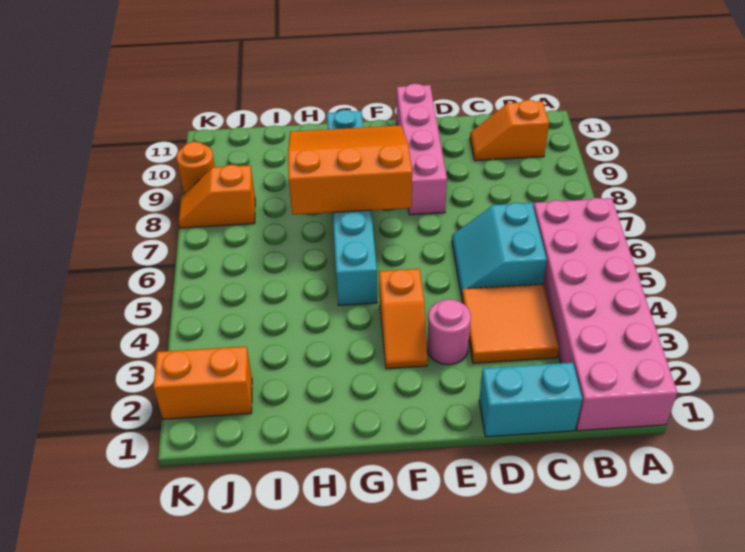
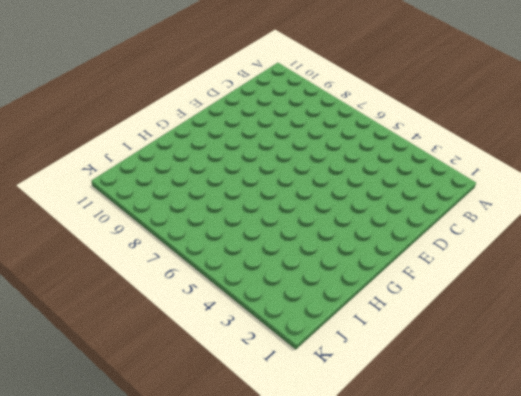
none -> pink brick A1:B6 level 1
none -> orange slope B10:C10 level 1 top B
none -> cyan brick C1:D1 level 1

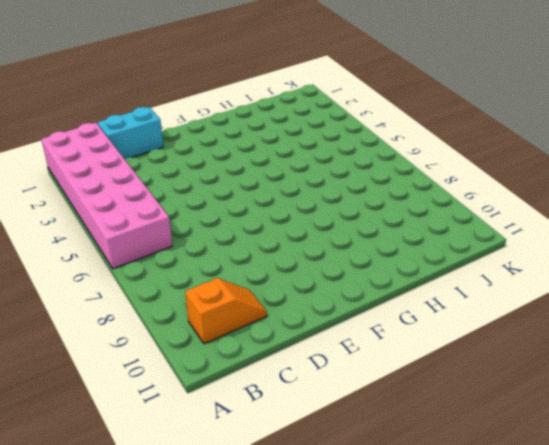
none -> orange tile C3:D4 level 1
none -> cyan slope C5:D6 level 1 top C
none -> pink round brick E3 level 1

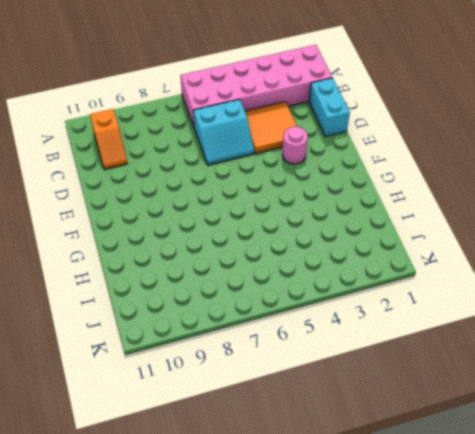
none -> pink brick E8:E11 level 1
none -> orange slope F3:F4 level 1 top 4
none -> cyan brick G5:G10 level 1

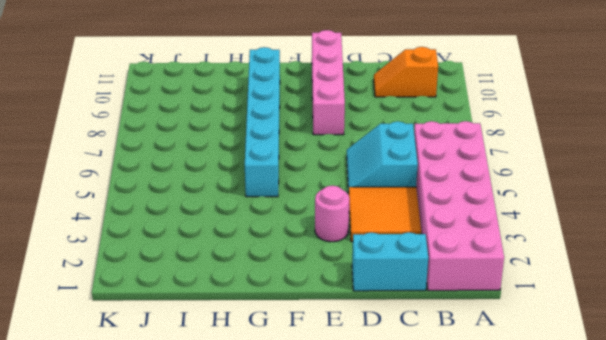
none -> orange slope F3:F4 level 1 top 4
none -> orange brick J2:K2 level 1
none -> orange slope J8:K8 level 1 top J

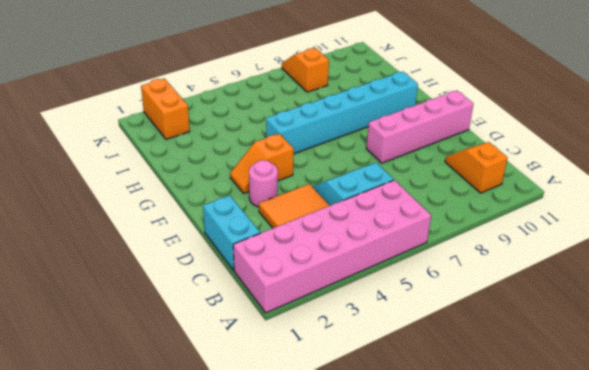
none -> orange round brick K9 level 1
none -> orange slope F7:H9 level 2 top 7

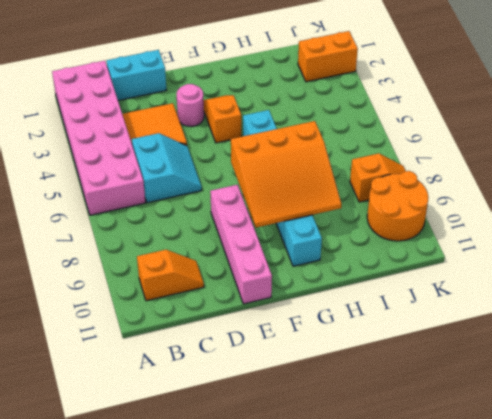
orange round brick J9:K10 level 1 -> orange round brick K9 level 1

